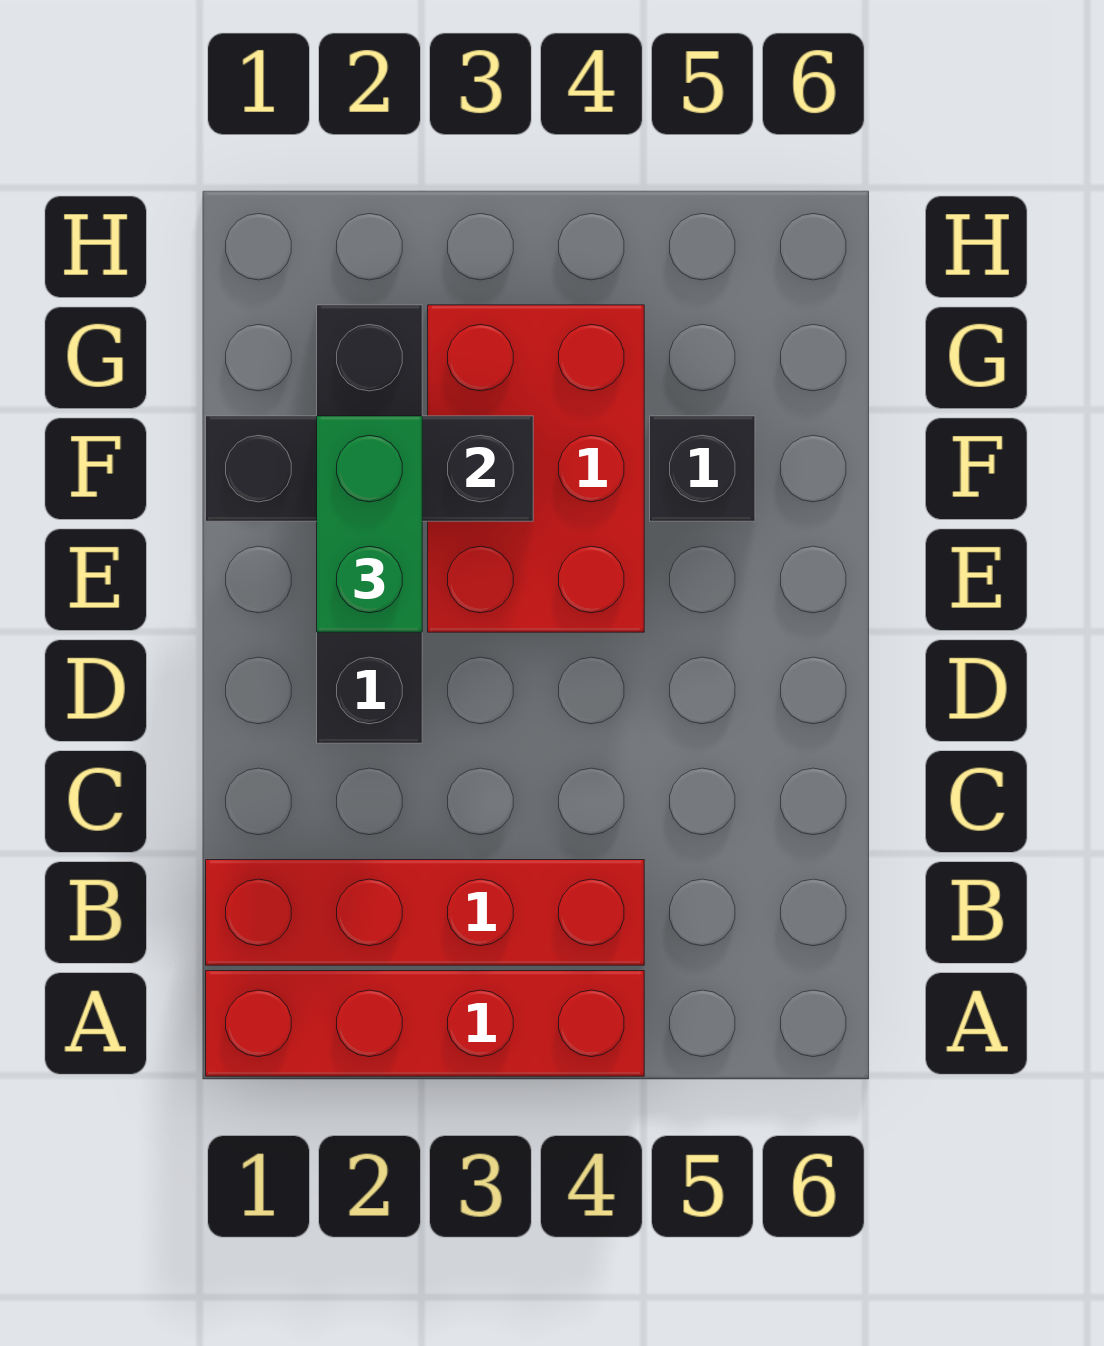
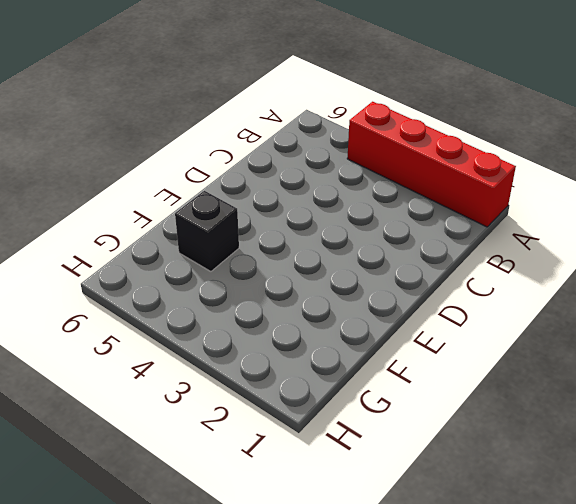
none -> red brick B1:B4 level 1
none -> black brick D2:G2 level 1

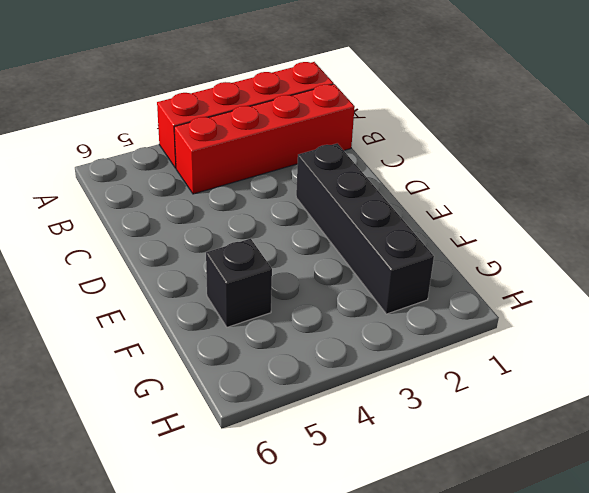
none -> red brick E3:G4 level 1
none -> black brick F1:F3 level 2

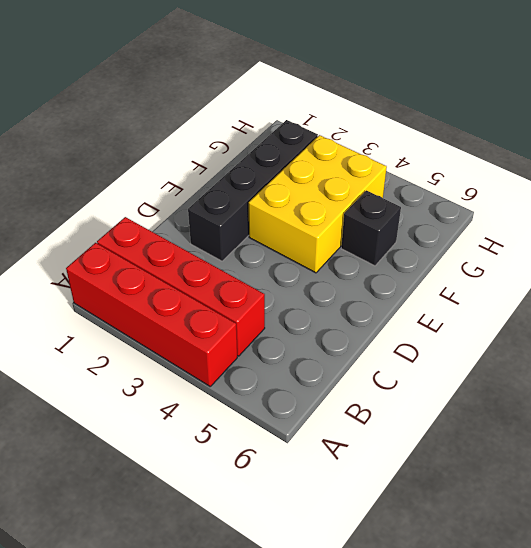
yellow brick E3:G4 level 1 -> red brick E3:G4 level 1
none -> black brick F1:F3 level 2
none -> green brick E2:F2 level 3

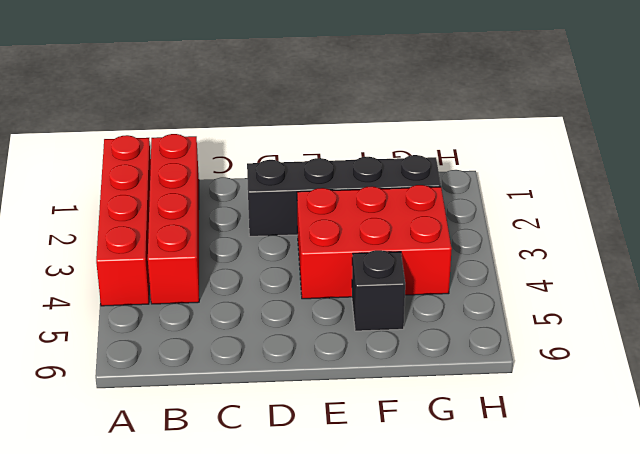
none -> black brick F1:F3 level 2
none -> green brick E2:F2 level 3

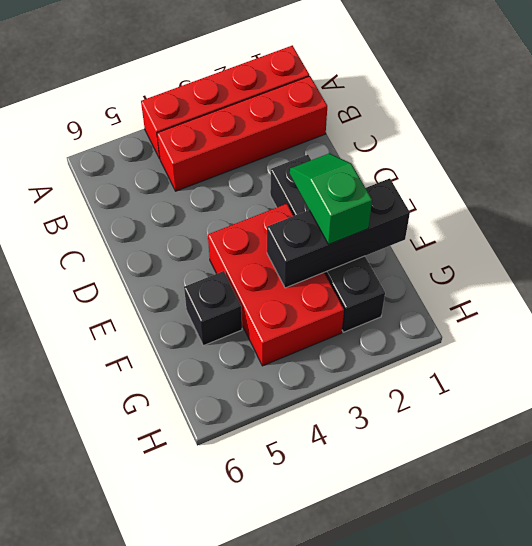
green slope E2:F2 level 3 top F -> green brick E2:F2 level 3

